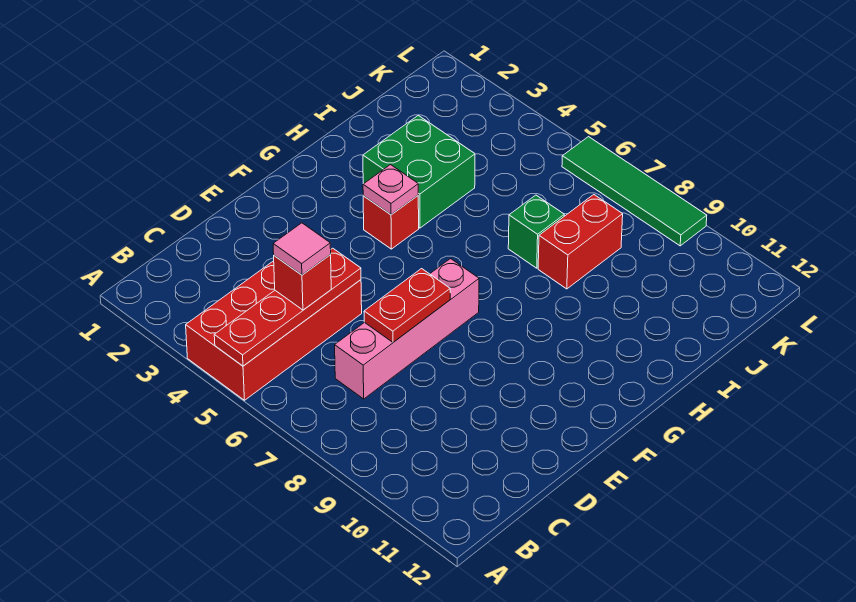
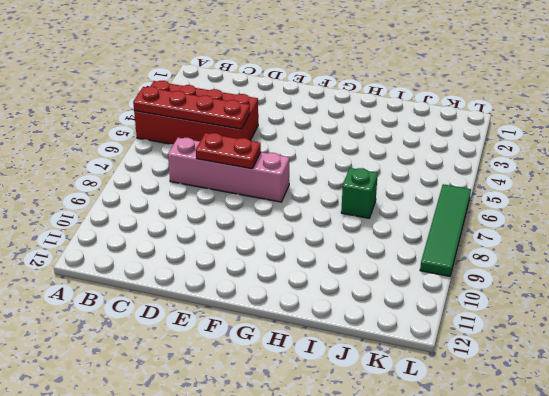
none -> red brick G4 level 1
none -> green brick H3:I4 level 1
none -> red brick I8:J8 level 1

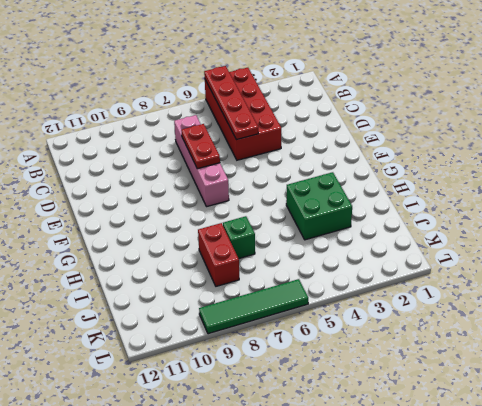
none -> red brick G4 level 1
none -> pink plate G4 level 2
none -> red brick C5 level 3

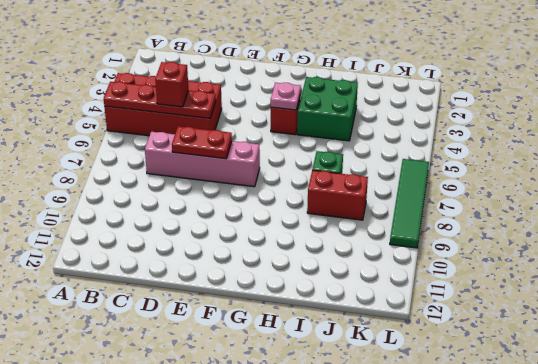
none -> pink tile C5 level 4

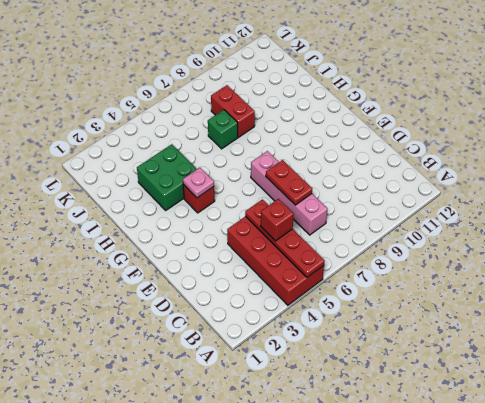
none -> green tile L6:L9 level 1
none -> pink tile C5 level 4

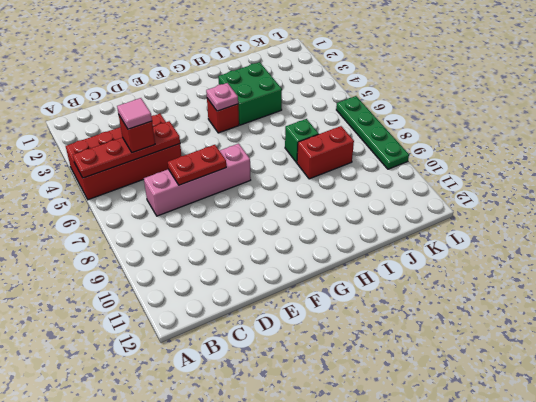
green plate L6:L9 level 1 -> green tile L6:L9 level 1

